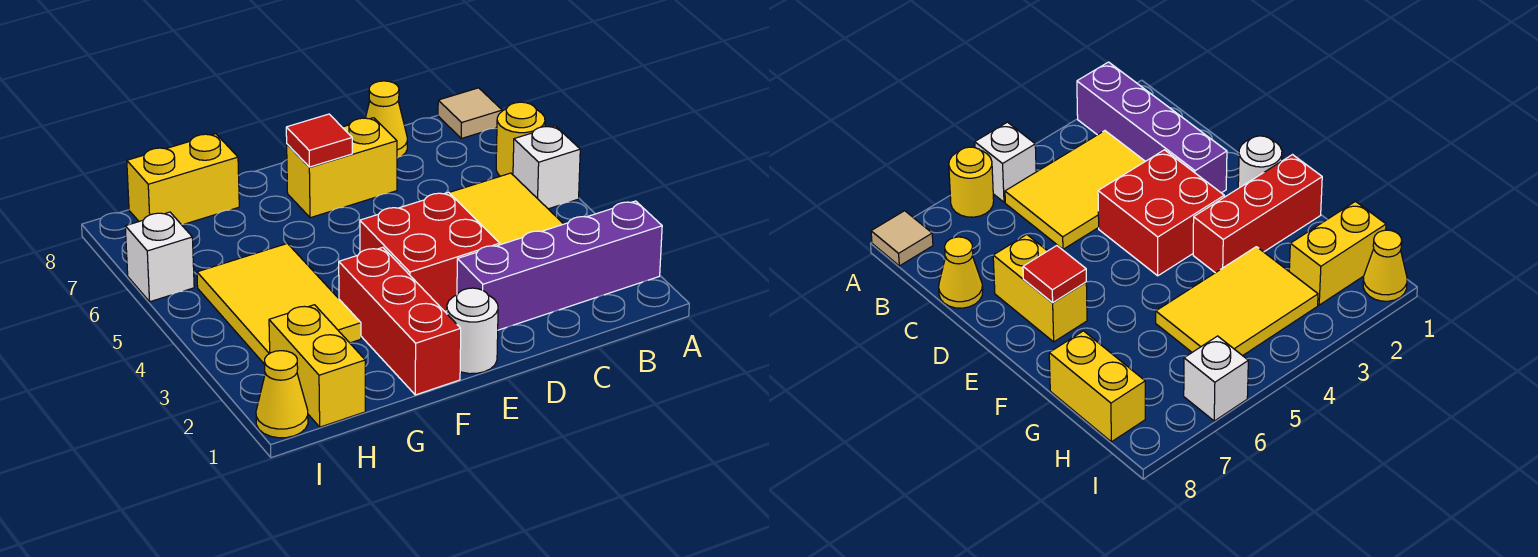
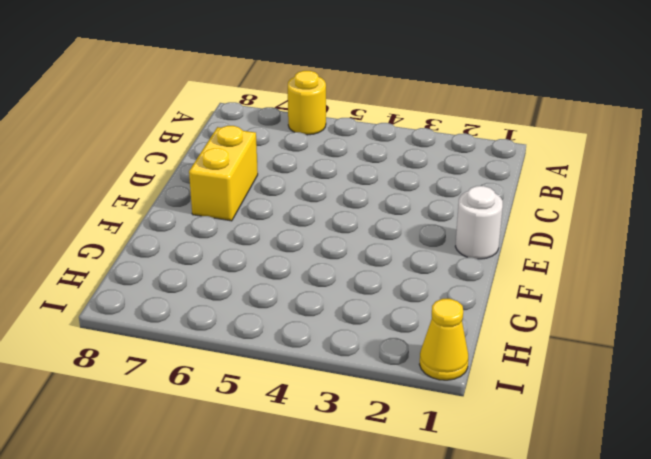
none -> purple brick A2:D2 level 1
none -> white brick A5 level 1
none -> tan tile A8 level 1

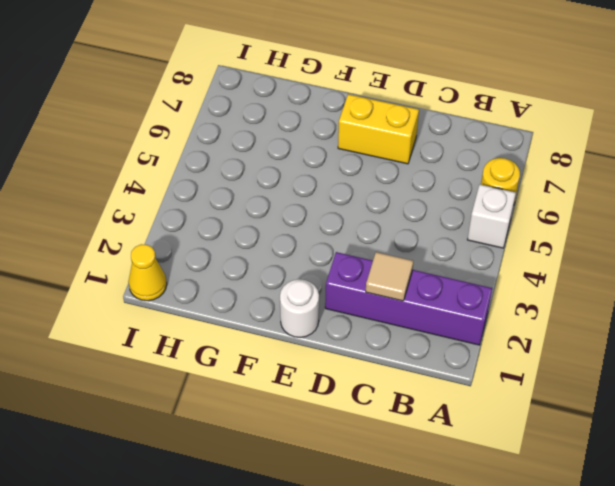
tan tile C2 level 2 -> tan tile A8 level 1
none -> yellow tile B3:C5 level 1
none -> yellow cone C8 level 1
none -> red brick D3:E4 level 1

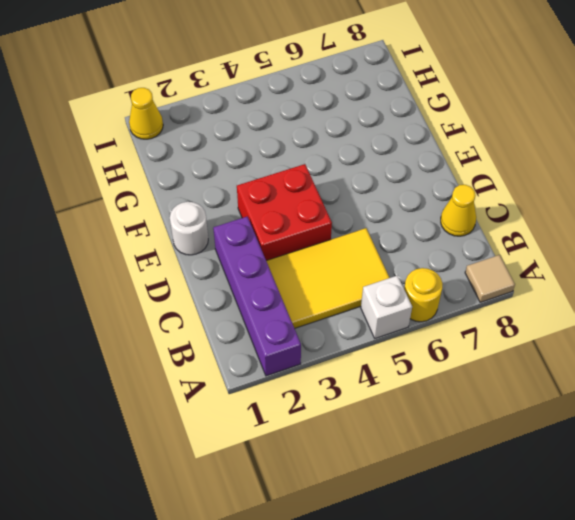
none -> yellow brick D7:E7 level 1
none -> red brick F1:F3 level 1
none -> yellow tile G3:H5 level 1

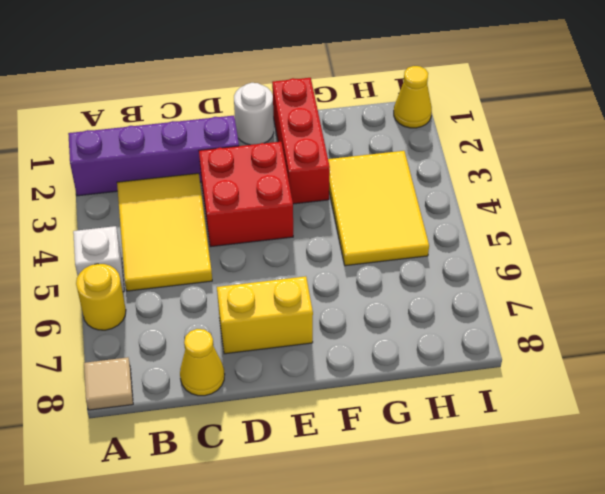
none -> yellow brick G8:H8 level 1
none -> yellow brick H1:H2 level 1
none -> white brick I6 level 1

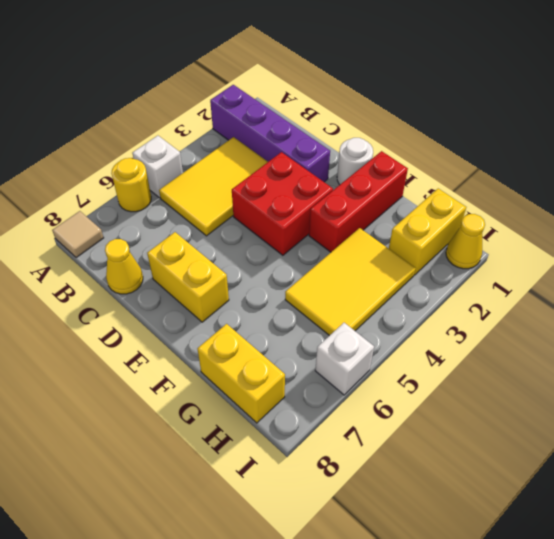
none -> red tile E7 level 2

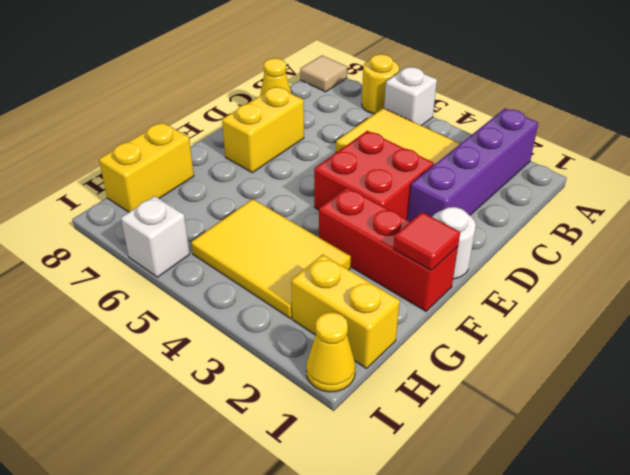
red tile F1 level 2 -> red tile E7 level 2

